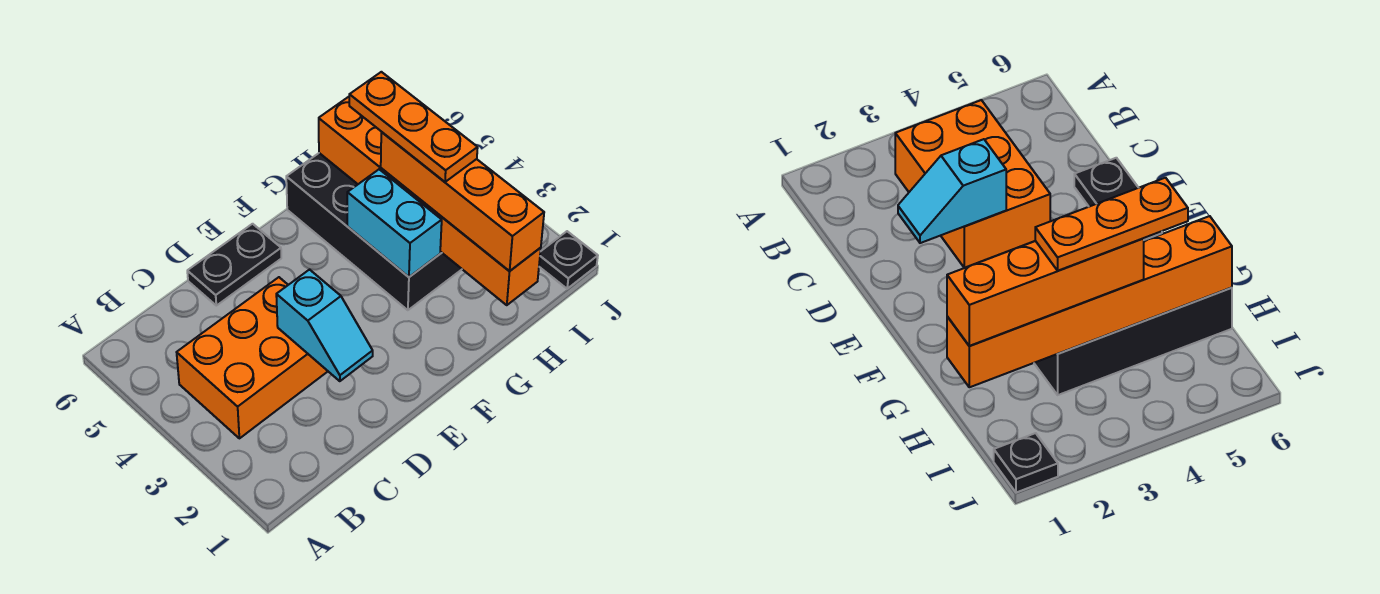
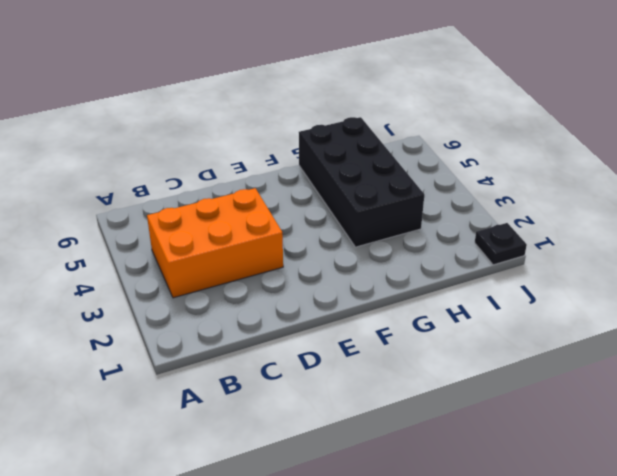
none -> black plate D6:E6 level 1
none -> cyan slope D2:D3 level 2 top 3

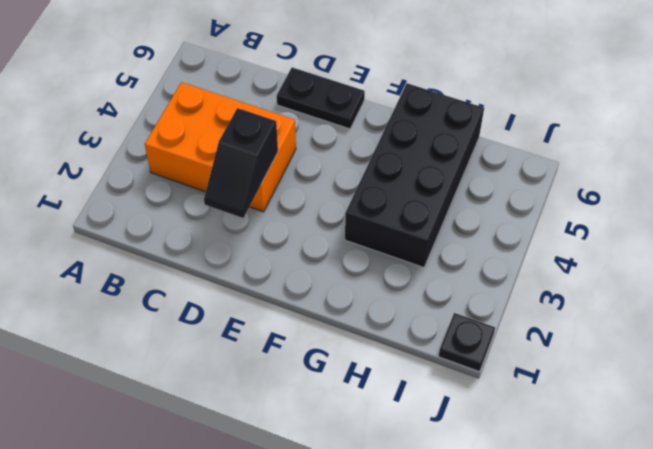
black slope D2:D3 level 2 top 3 -> cyan slope D2:D3 level 2 top 3
none -> cyan brick G3:G4 level 2
none -> orange brick H1:H6 level 2

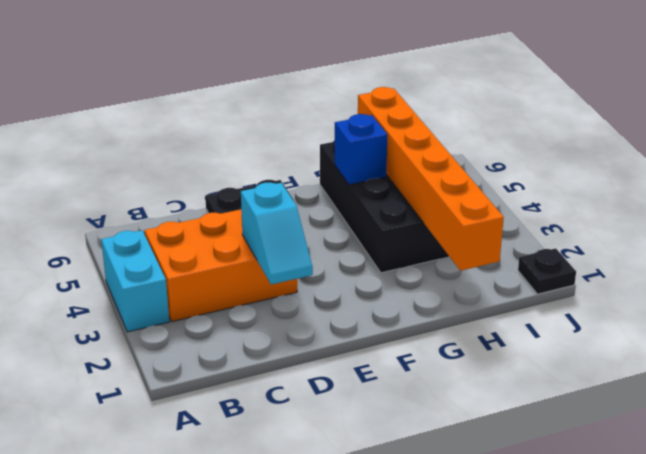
cyan brick A3:A4 level 1 -> cyan brick G3:G4 level 2
blue brick G5 level 2 -> none
none -> orange brick H1:H4 level 3
none -> orange plate H3:H5 level 4

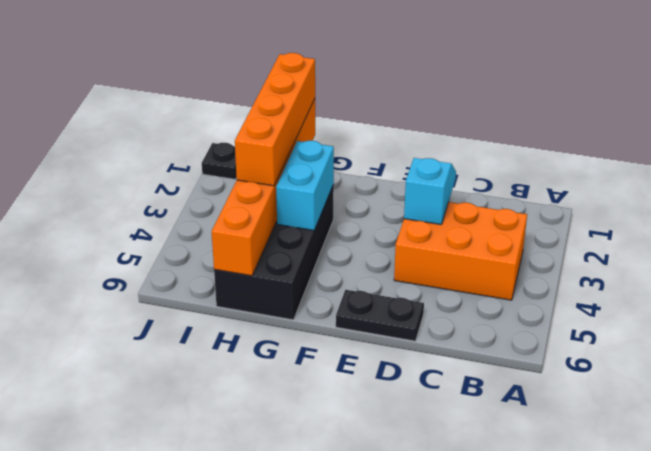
none -> orange plate H3:H5 level 4

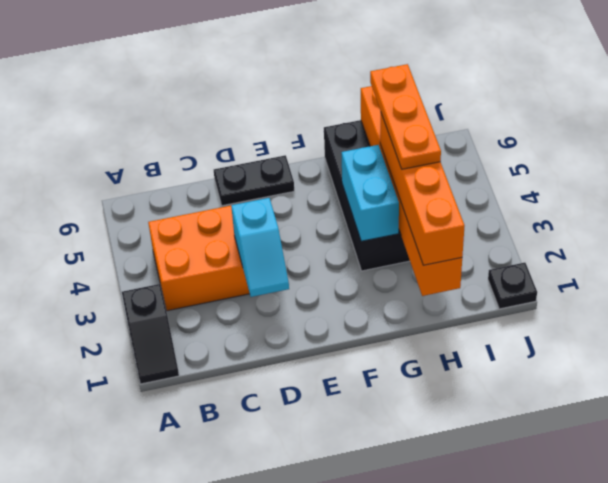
black slope A1:A2 level 1 top 2 -> none

